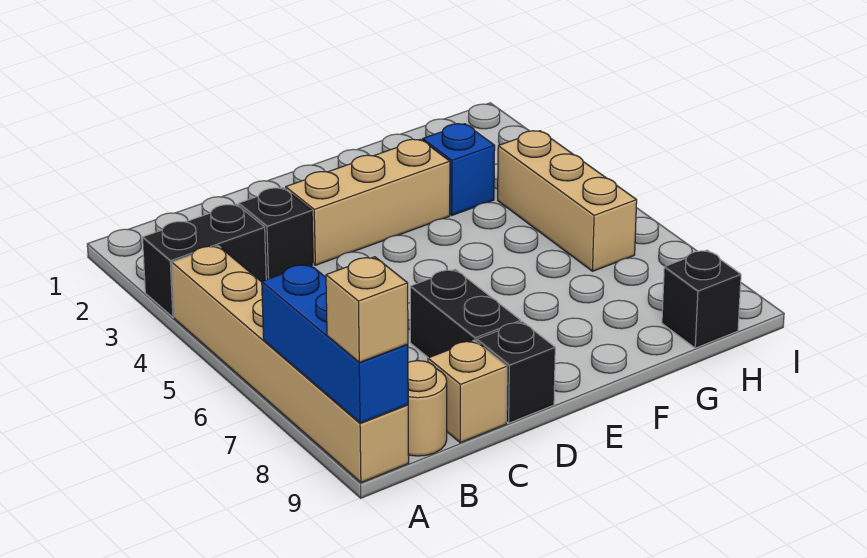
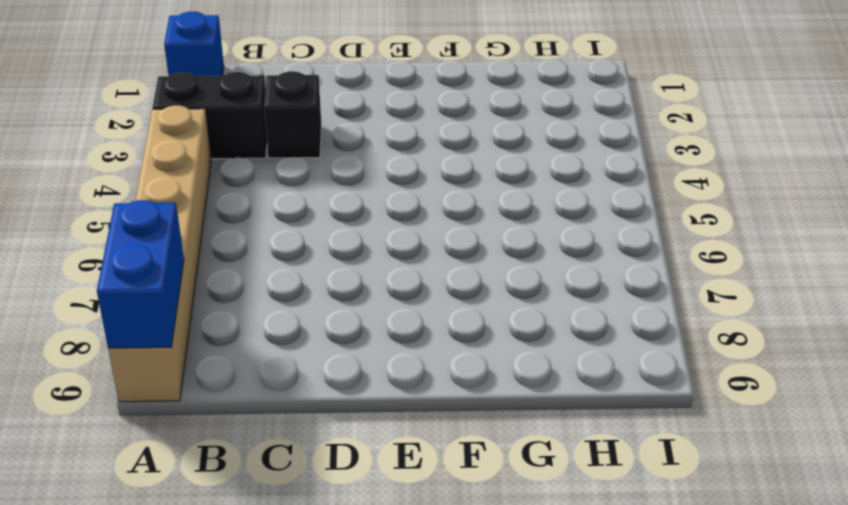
blue brick A1 level 1 -> blue brick G3 level 1
blue brick A8:A9 level 2 -> blue brick A7:A9 level 2
none -> tan round brick B9 level 1
none -> tan brick C9 level 1
none -> tan brick D3:F3 level 1

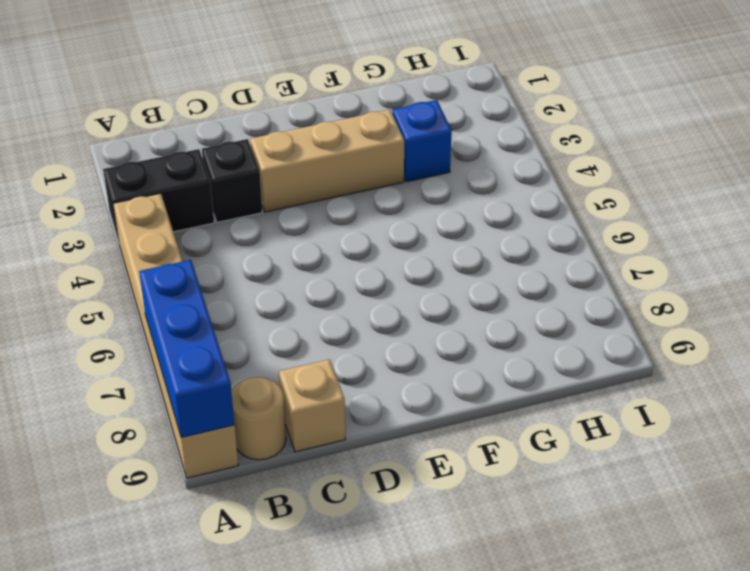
none -> black brick D7:D8 level 1
none -> black brick D9 level 1
none -> tan brick H4:H6 level 1

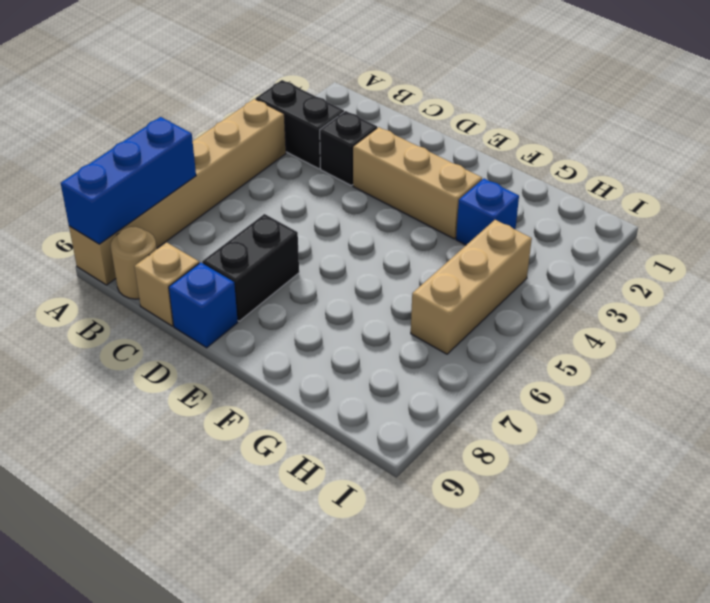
blue brick D9 level 1 -> black brick D9 level 1
none -> black brick H9 level 1
none -> tan brick A9 level 3

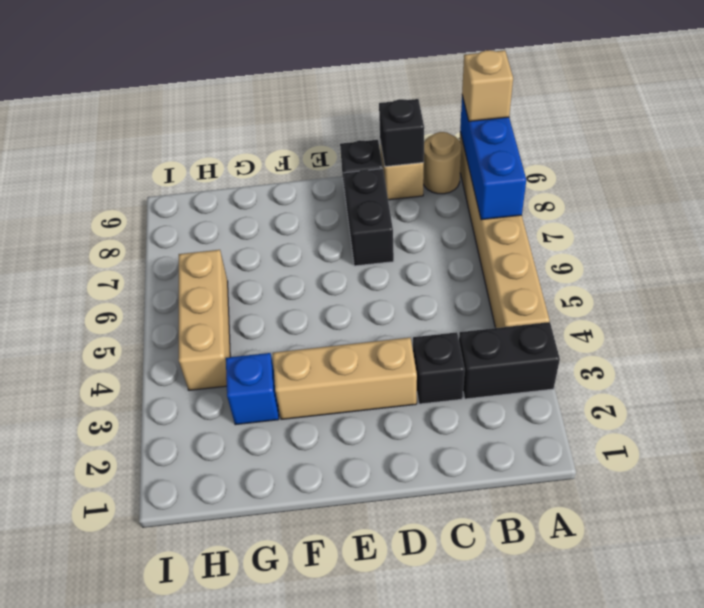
black brick C9 level 2 -> black brick H9 level 1

